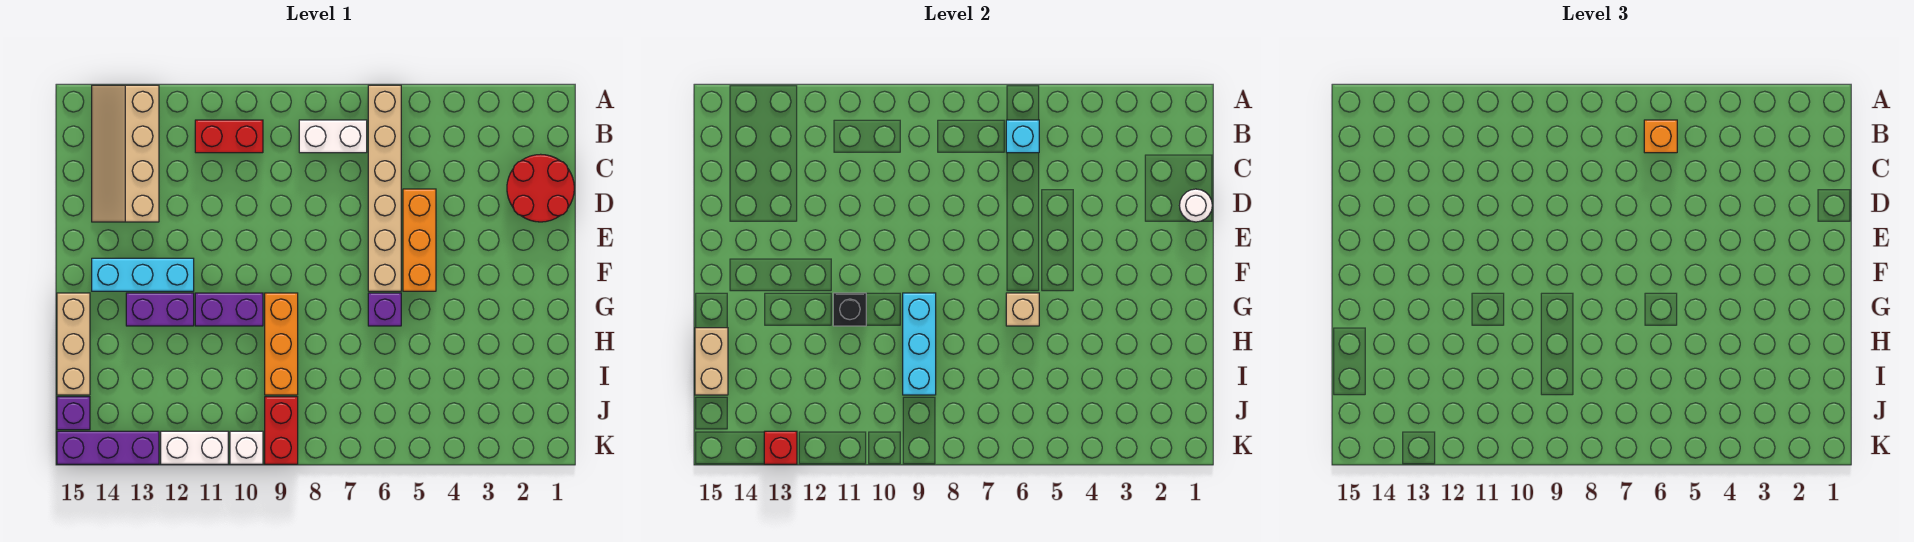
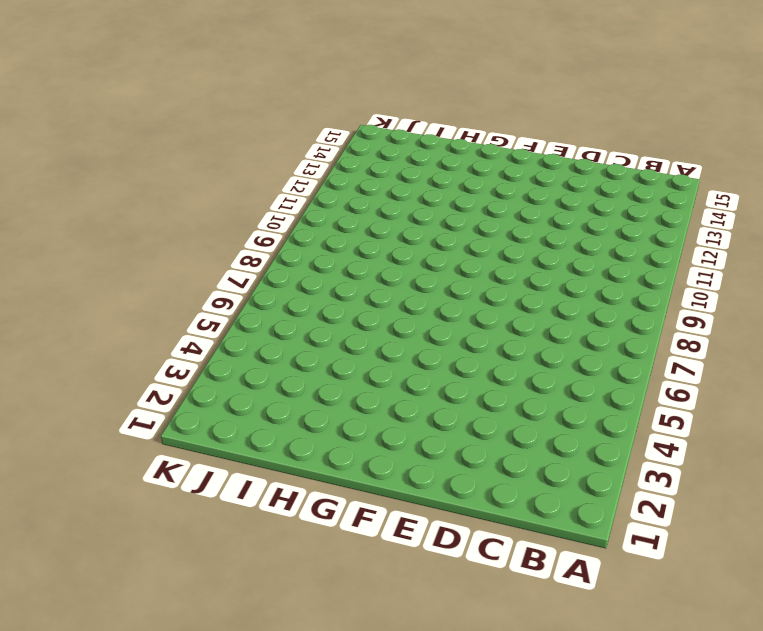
none -> tan brick A6:F6 level 1
none -> tan slope A13:D14 level 1 top 13
none -> white brick B7:B8 level 1

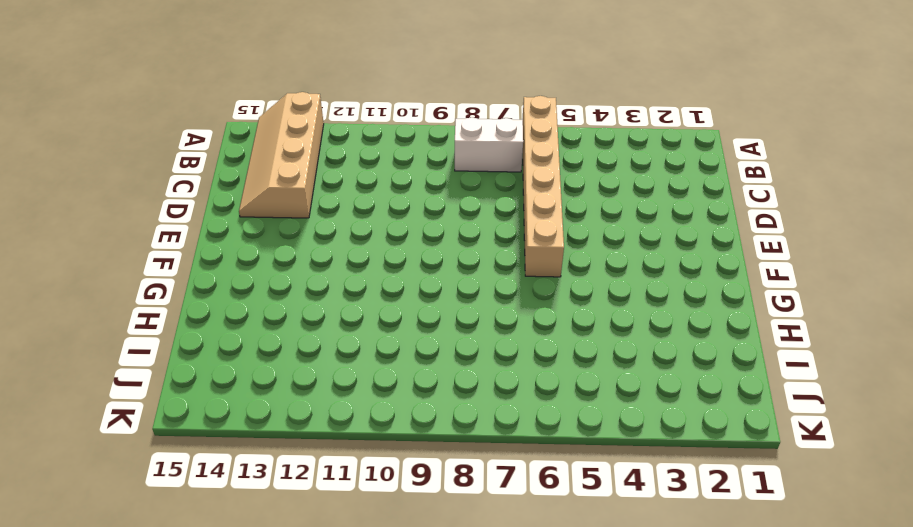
none -> red brick B10:B11 level 1
none -> red round brick C1:D2 level 1
none -> orange brick D5:F5 level 1

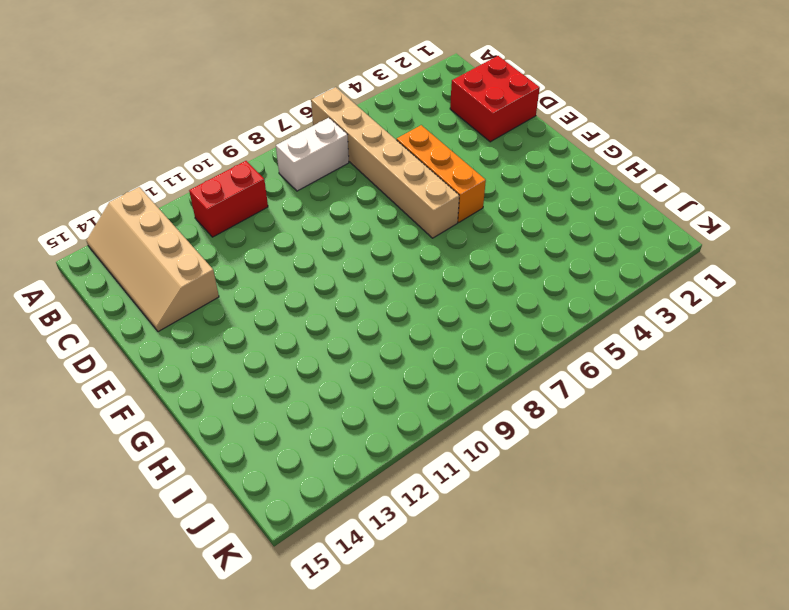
red brick C1:D2 level 1 -> red round brick C1:D2 level 1
none -> cyan brick F12:F14 level 1
none -> purple brick G6 level 1
none -> orange brick G9:I9 level 1

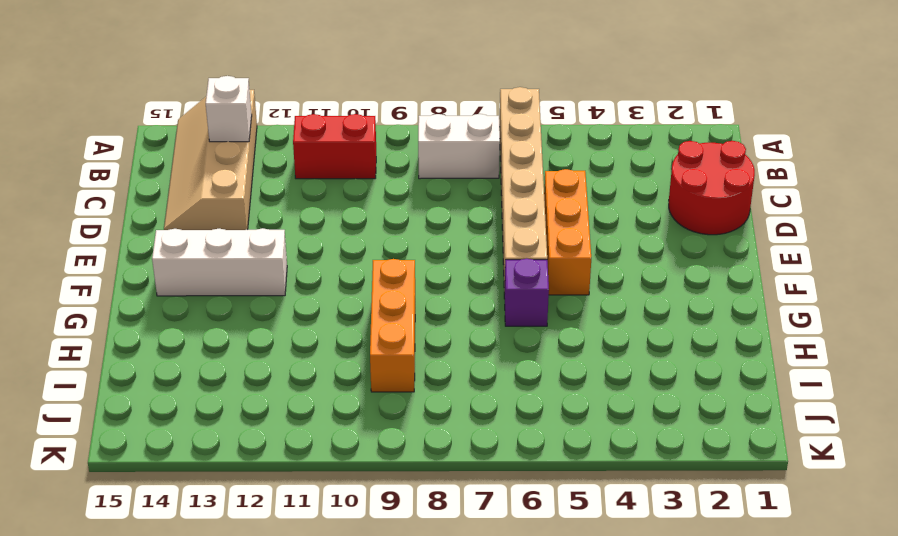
white brick B13 level 2 -> white brick K10 level 1
white brick F12:F14 level 1 -> cyan brick F12:F14 level 1
none -> purple brick G10:G11 level 1
none -> purple brick G12:G13 level 1
none -> tan brick G15:I15 level 1

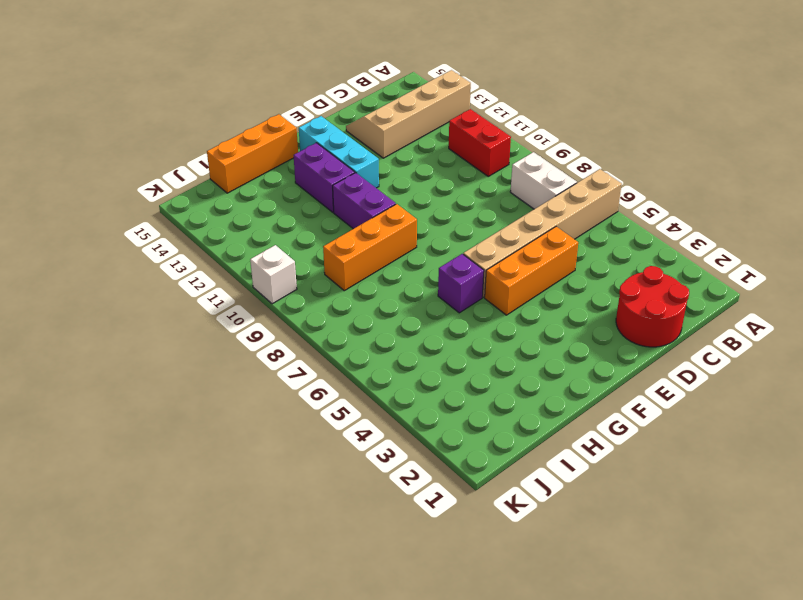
orange brick G15:I15 level 1 -> tan brick G15:I15 level 1
none -> red brick J9:K9 level 1
none -> purple brick J15 level 1
none -> white brick K11:K12 level 1

